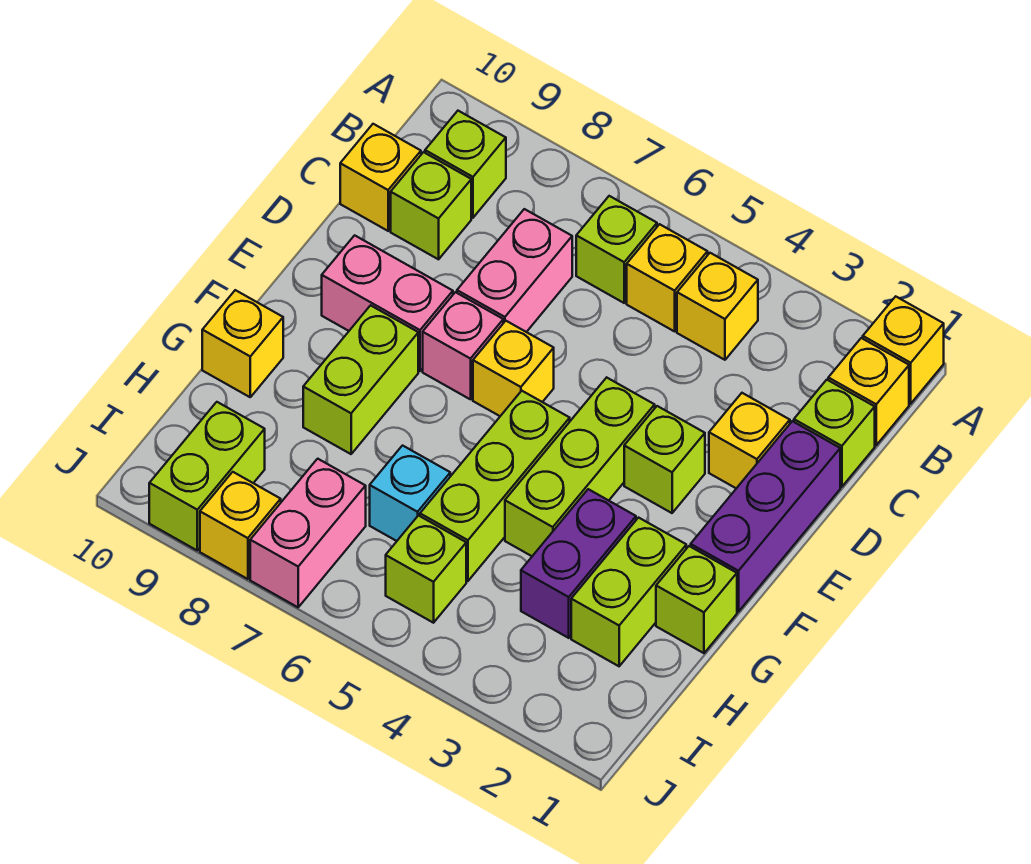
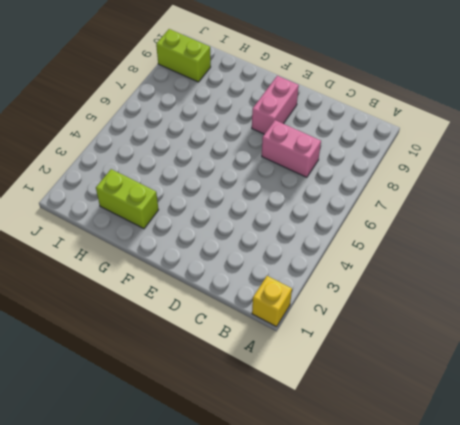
none -> yellow brick B1 level 1
none -> yellow brick B4 level 1
none -> yellow brick B5 level 1

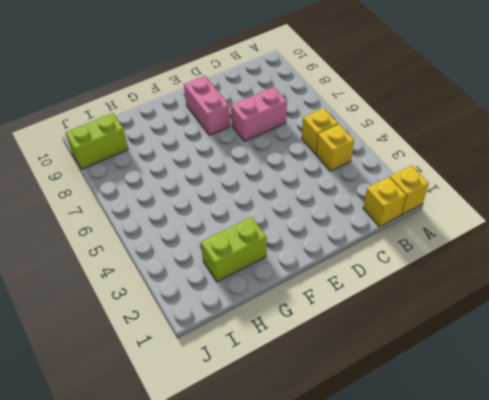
none -> lime brick B6 level 1
none -> lime brick B9 level 1
none -> lime brick C1 level 1

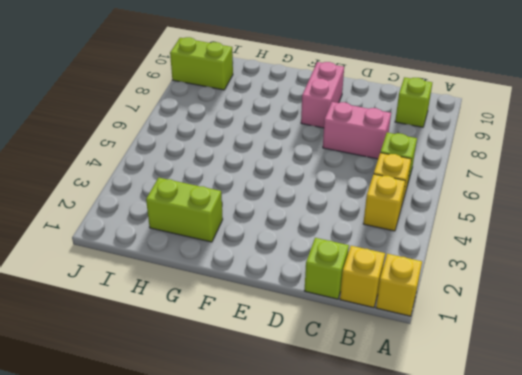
none -> lime brick C9 level 1
none -> yellow brick C10 level 1
none -> purple brick D1:F1 level 1

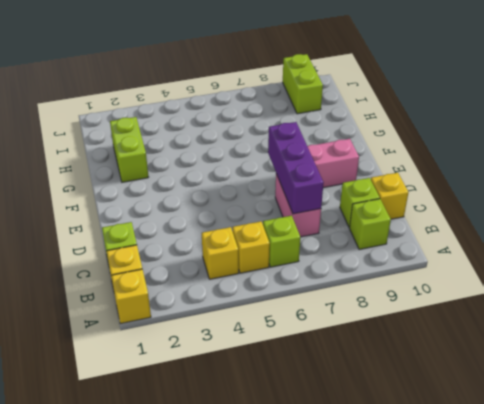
purple brick C7:E7 level 2 -> purple brick D1:F1 level 1
none -> yellow brick D2 level 1
none -> lime brick E3 level 1
none -> lime brick E4:G4 level 1

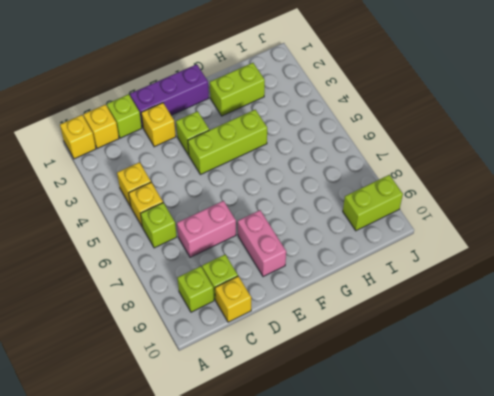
none -> yellow brick E6 level 1
none -> pink brick E7 level 1
none -> lime brick F5:H5 level 1

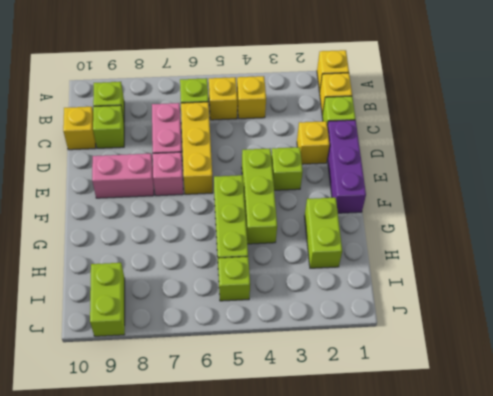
yellow brick C6:E6 level 1 -> yellow brick E6 level 1
none -> lime brick F8:G8 level 1
none -> lime brick G1 level 1
none -> purple brick G3:H3 level 1

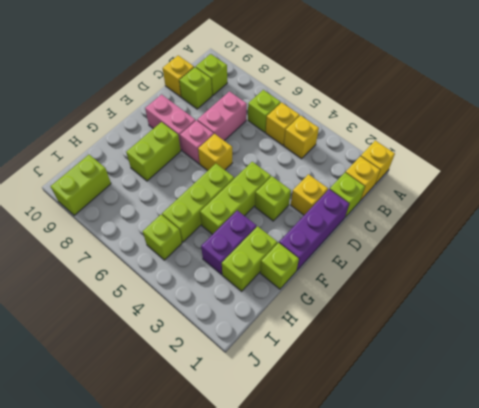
none -> yellow brick G10 level 1
none -> cyan brick H6 level 1
none -> pink brick I7:J7 level 1

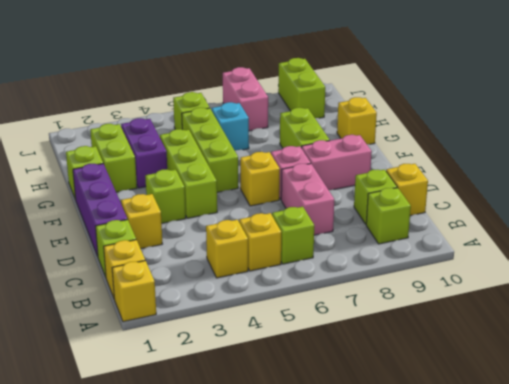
none -> yellow brick J8 level 1

